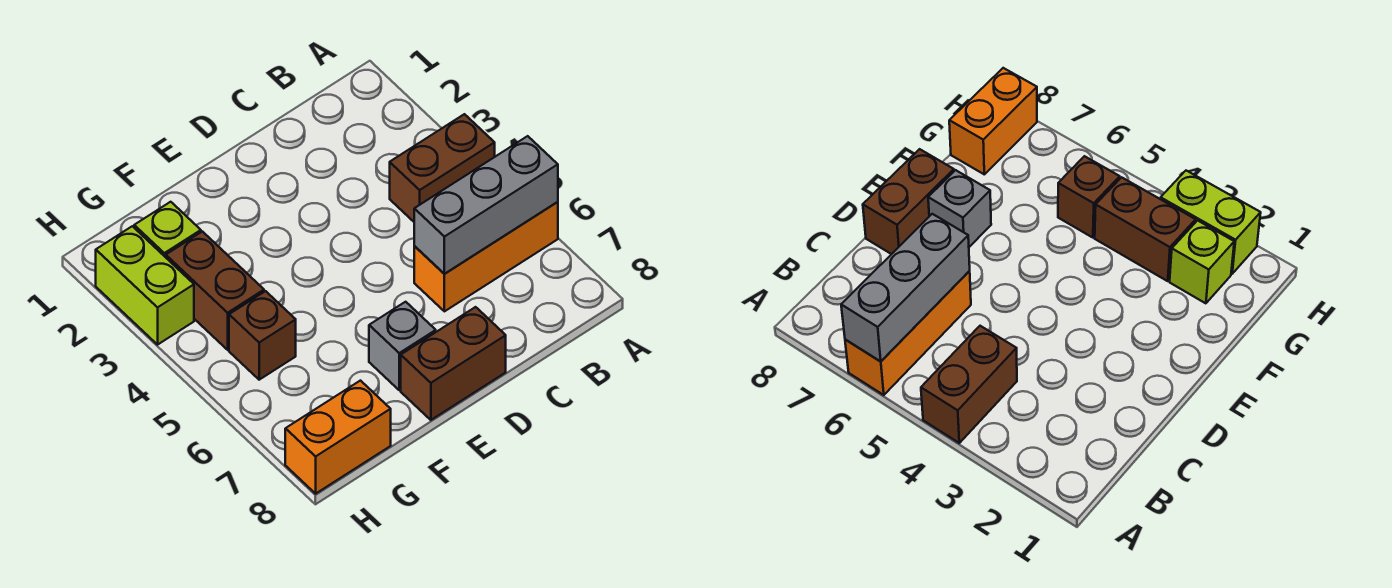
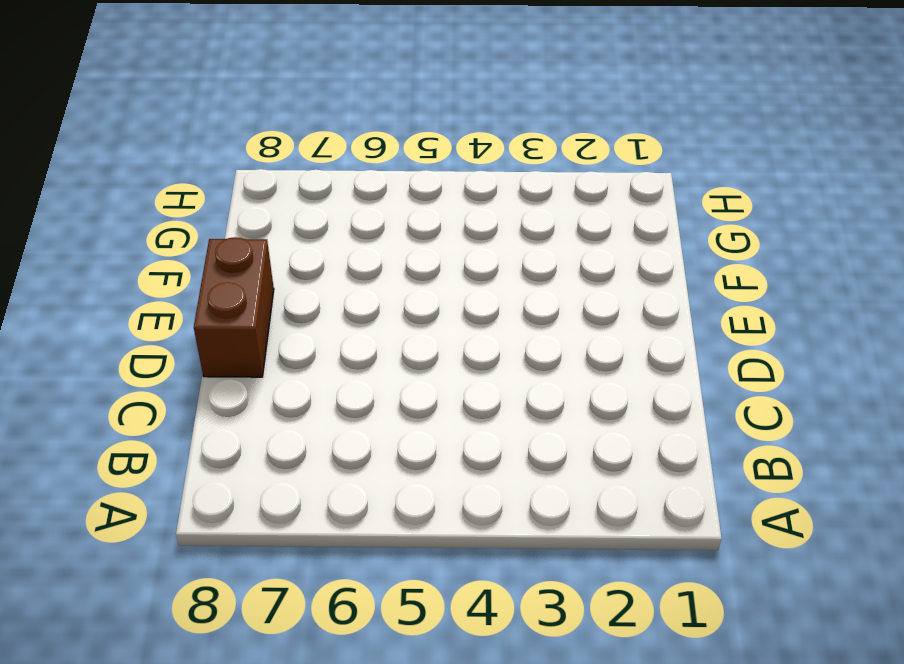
none -> brown brick A4:B4 level 1
none -> orange brick A6:C6 level 1

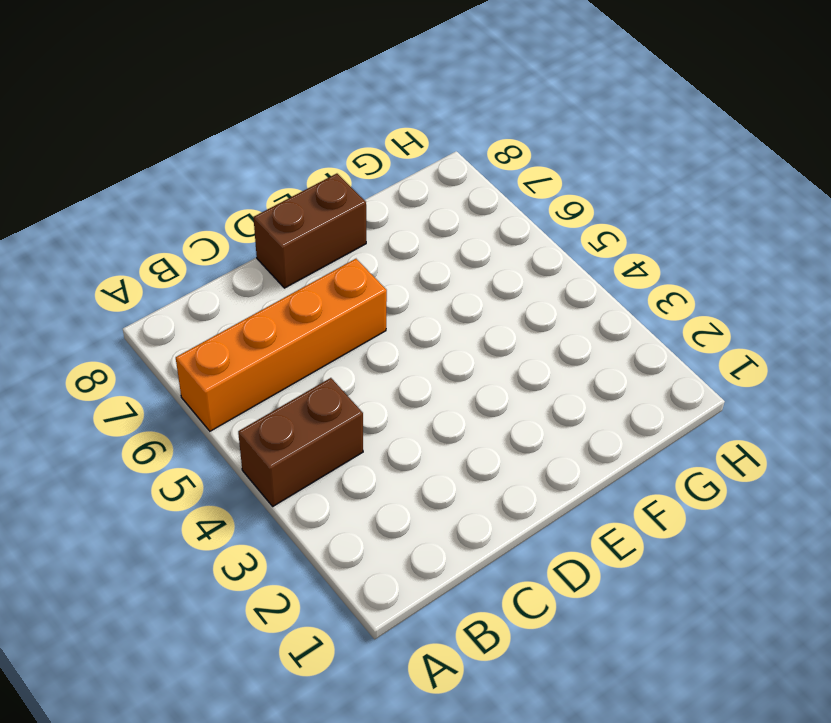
orange brick A6:D6 level 1 -> orange brick A6:C6 level 1
none -> grey brick E7 level 1
none -> lime brick G2 level 1

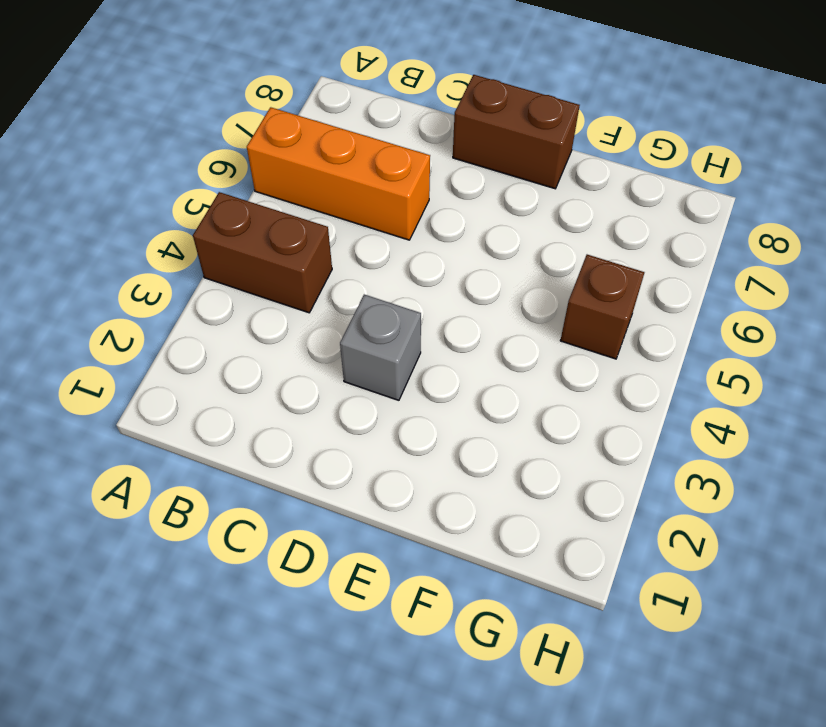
grey brick D3 level 1 -> grey brick E7 level 1
none -> lime brick G2 level 1
none -> brown brick G3:G4 level 1

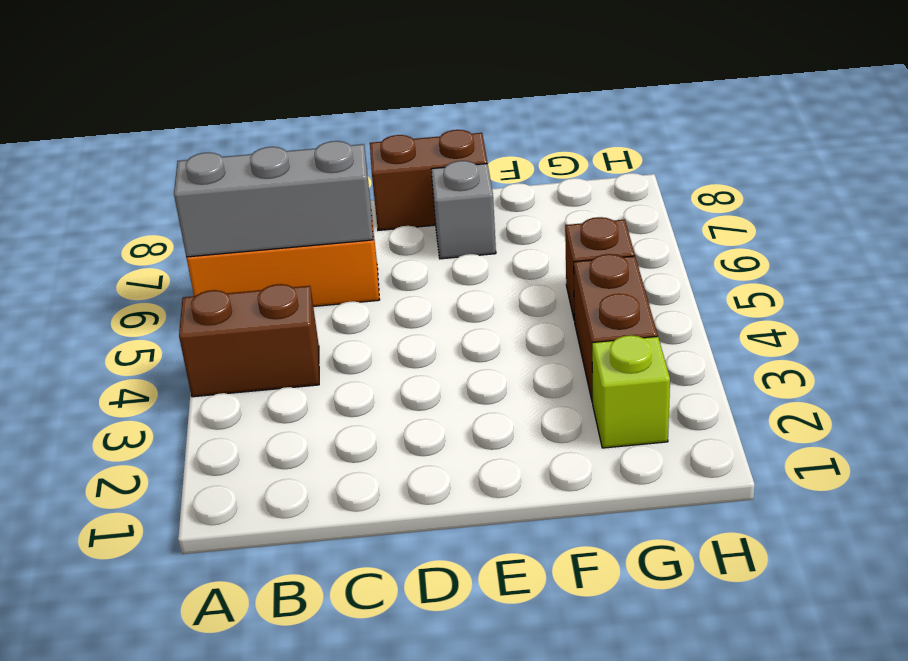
none -> orange brick G8:H8 level 1
none -> lime brick H2:H3 level 1

